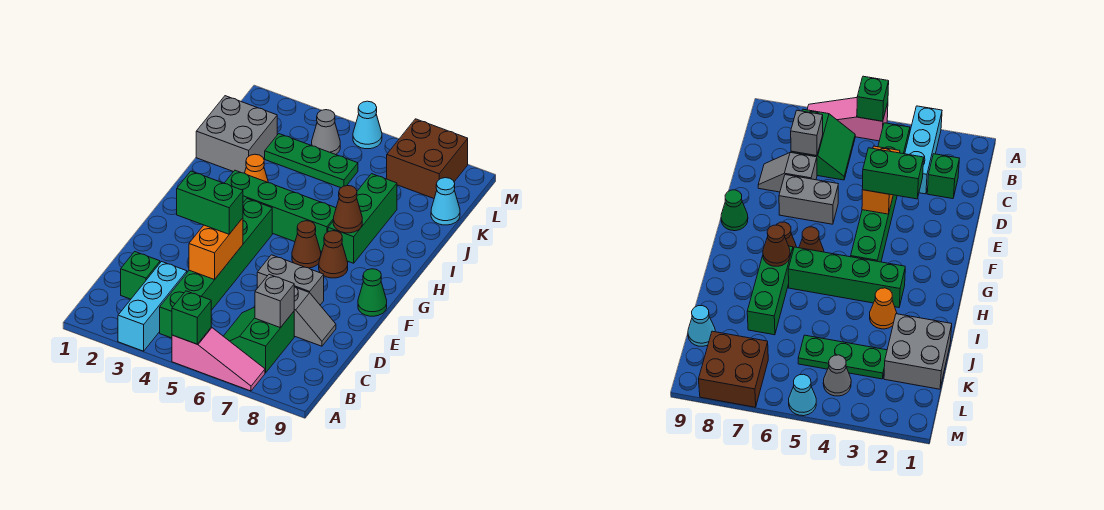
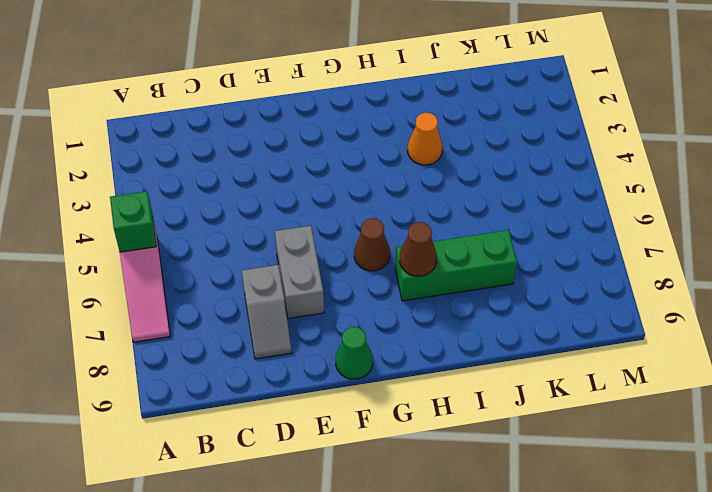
none -> cyan brick A3:C3 level 1
none -> green brick B4:G4 level 1
none -> green slope B6:C7 level 1 top 7

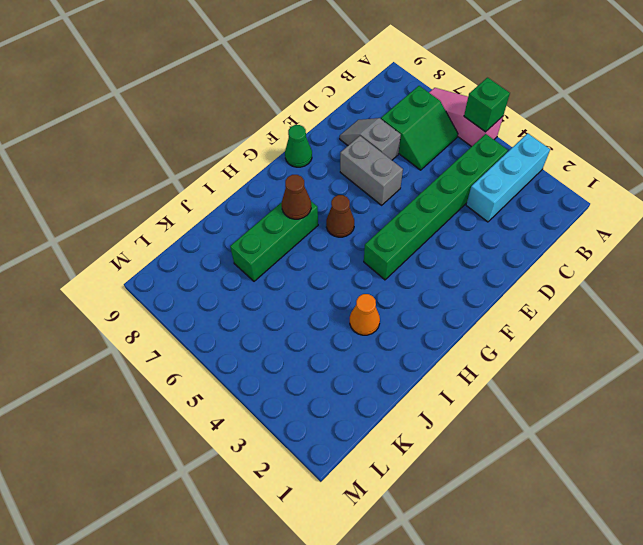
none -> green brick C2 level 1
none -> brown cone G7 level 1
none -> green brick H3:H6 level 1

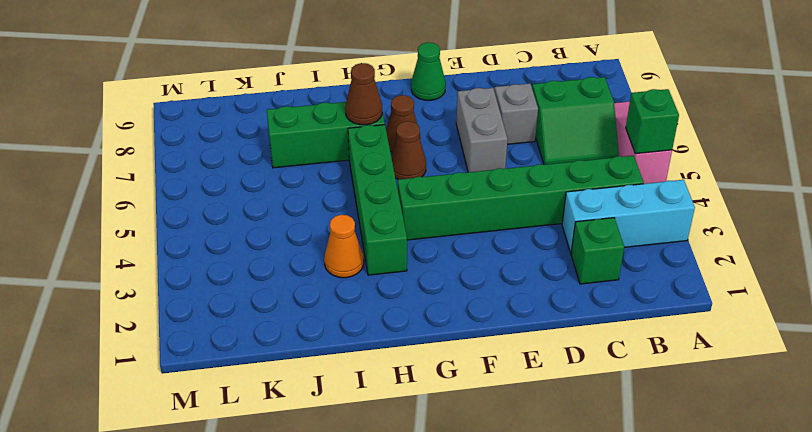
none -> grey brick J1:K2 level 1
none -> green plate K3:K5 level 1
none -> cyan cone K9 level 1

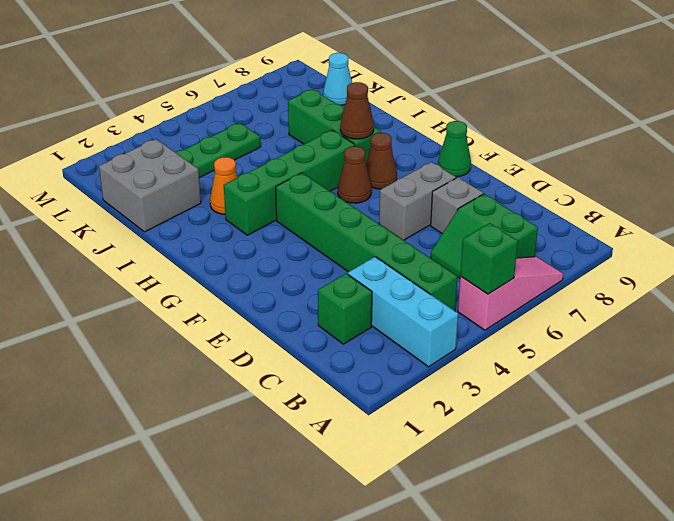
none -> grey cone L4 level 1
none -> brown brick L7:M8 level 1
none -> cyan cone M5 level 1

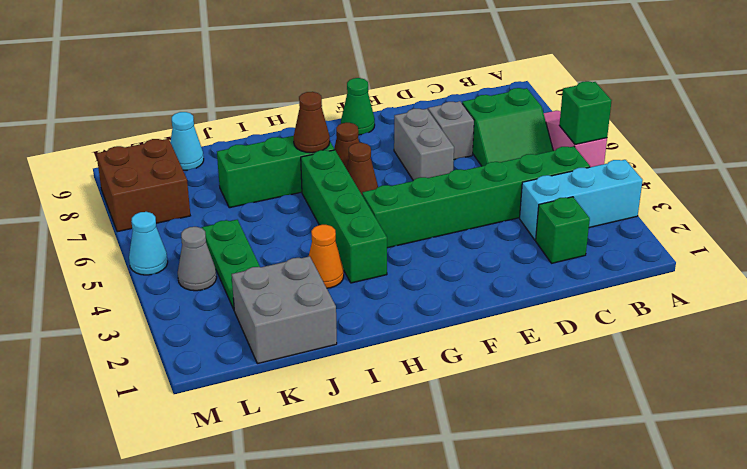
none -> grey brick C7 level 2
none -> orange brick D4:E4 level 2
none -> green brick E3:E4 level 3

